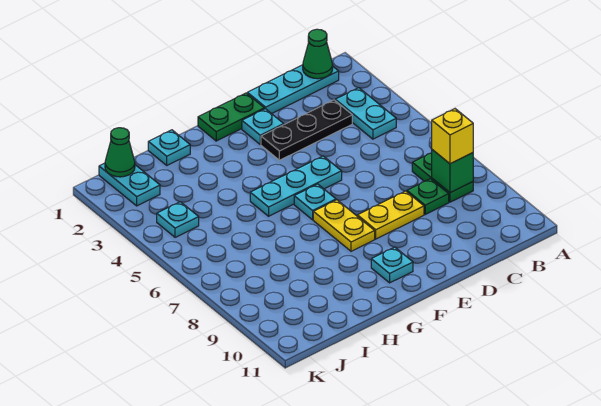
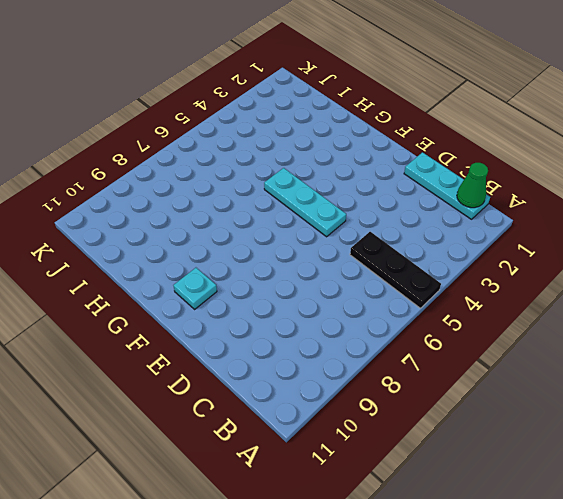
black plate A5:C5 level 1 -> black plate C3:E3 level 1
none -> cyan plate B3:B4 level 1
none -> green plate B7:B8 level 1
none -> green plate C8 level 1

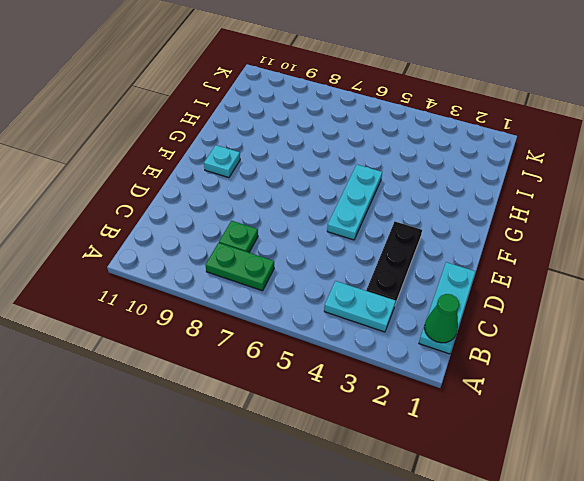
none -> yellow plate D8:E8 level 1
none -> green plate E1:F1 level 1
none -> cyan plate E2 level 1

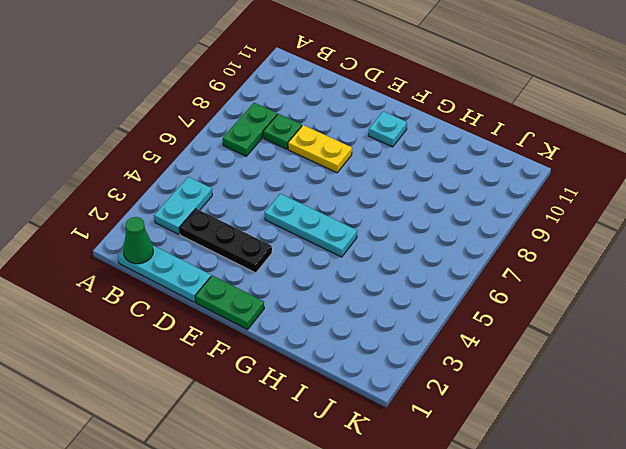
none -> cyan plate E2 level 1
none -> cyan plate F6 level 1
none -> yellow plate F7:F8 level 1

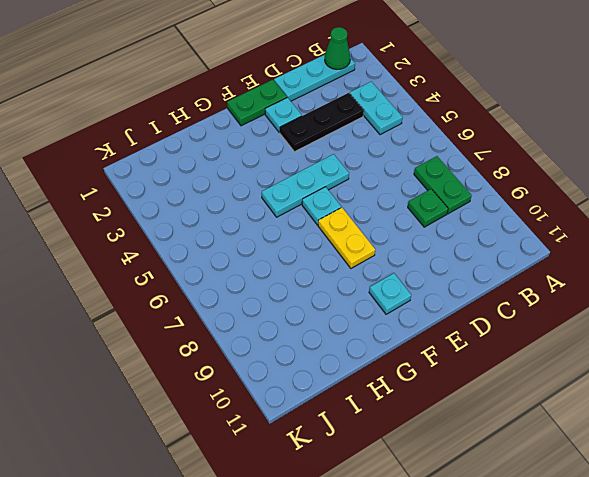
none -> yellow plate D8:E8 level 1
none -> cyan plate H1 level 1
none -> cyan plate J1:J2 level 1

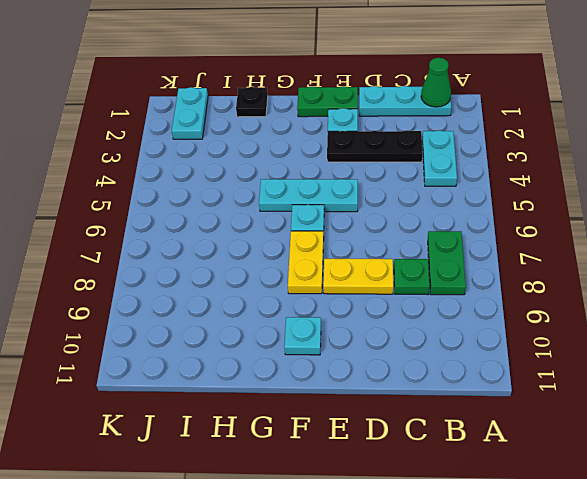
black plate H1 level 1 -> cyan plate H1 level 1
none -> cyan plate J4 level 1
none -> green brick B8 level 2
none -> green cone J1 level 2

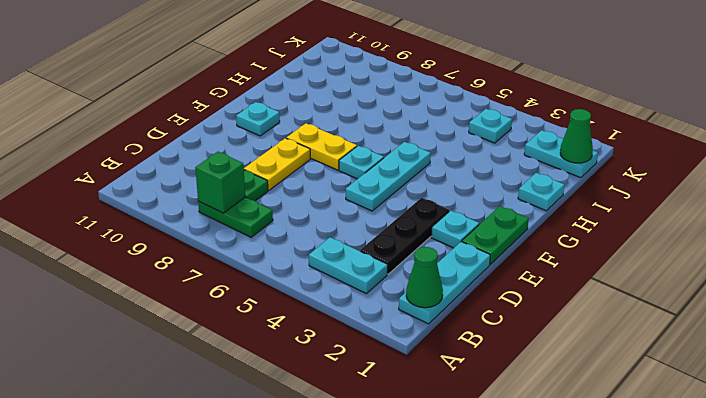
none -> yellow brick B8 level 3

